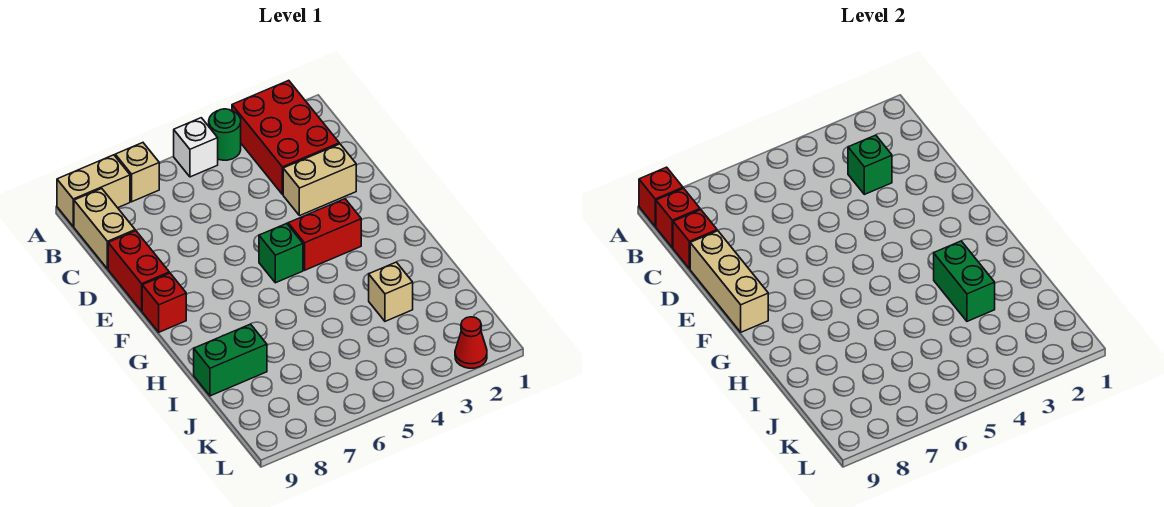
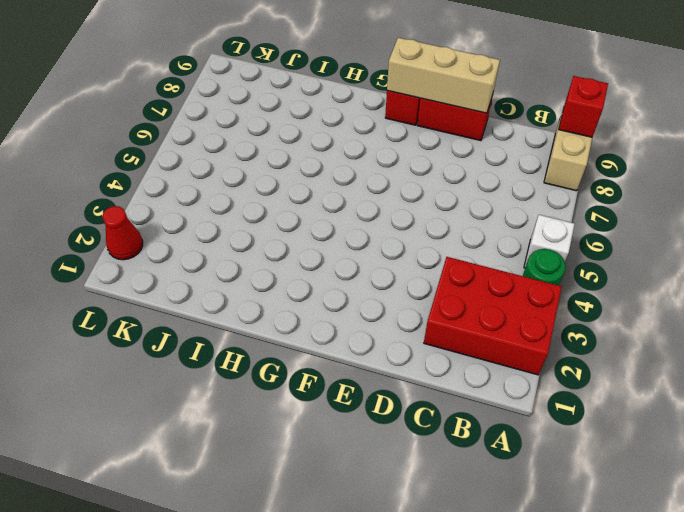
none -> tan brick A7 level 1
none -> tan brick B9:C9 level 1
none -> tan brick D2:D3 level 1

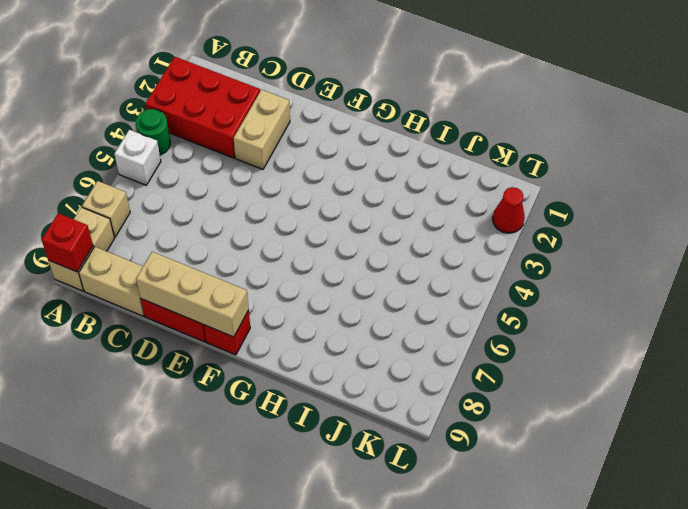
none -> red brick F3:F4 level 1
none -> green brick F5 level 1
none -> tan brick I3 level 1

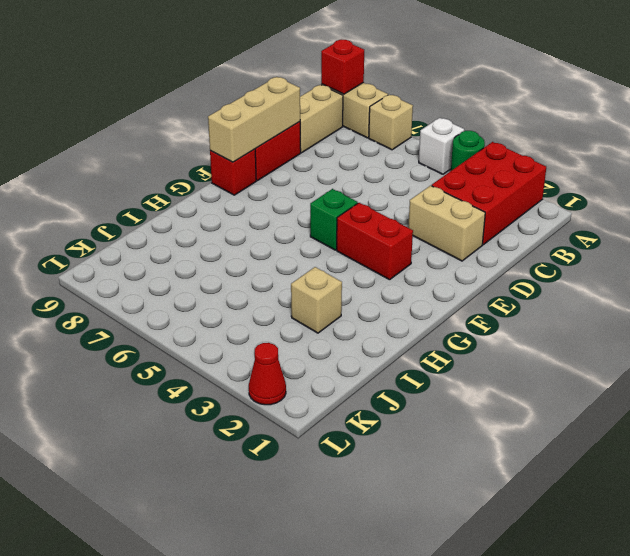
none -> green brick I8:I9 level 1
none -> red brick B9 level 2
none -> green brick C3 level 2

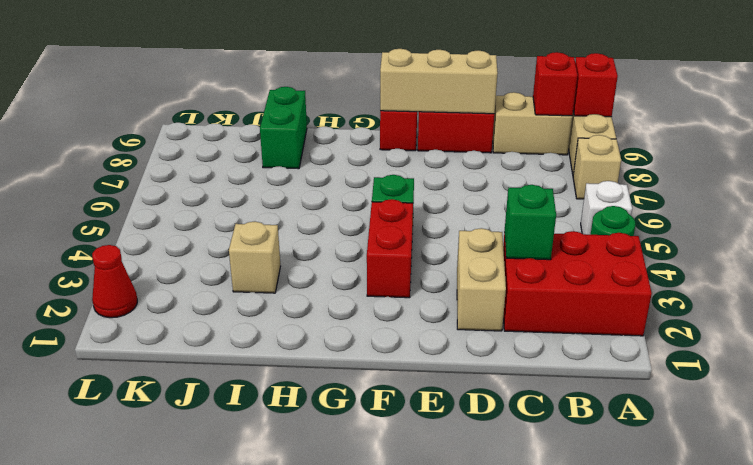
none -> red brick C9 level 2
none -> green brick H3:I3 level 2

